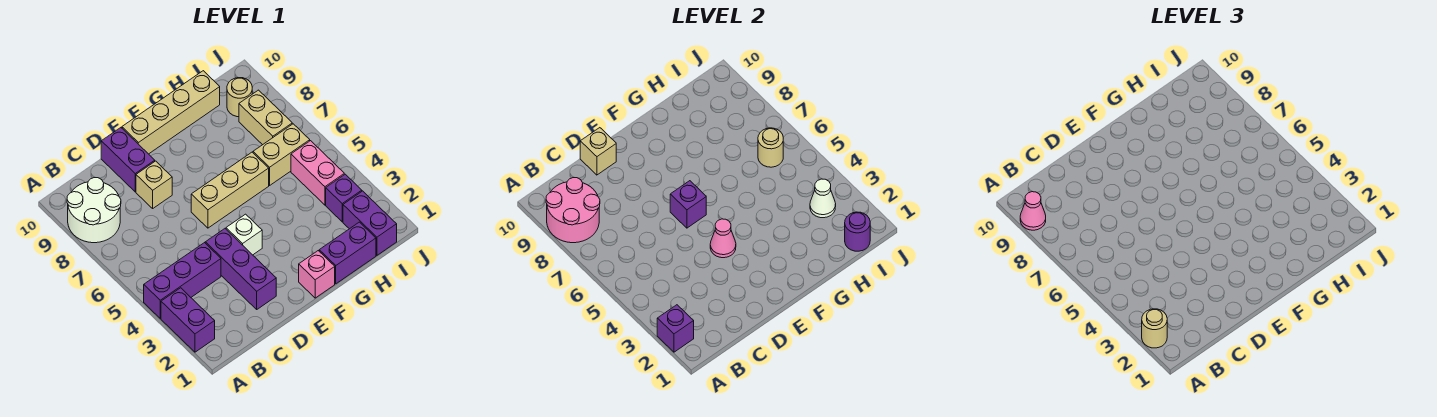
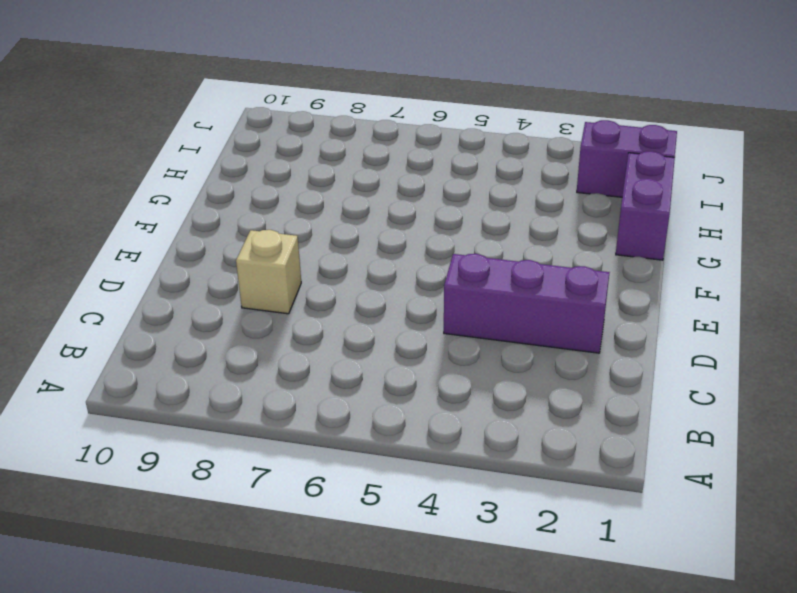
none -> purple brick A2:A3 level 1
none -> purple brick A4:C4 level 1
none -> white round brick A8:B9 level 1

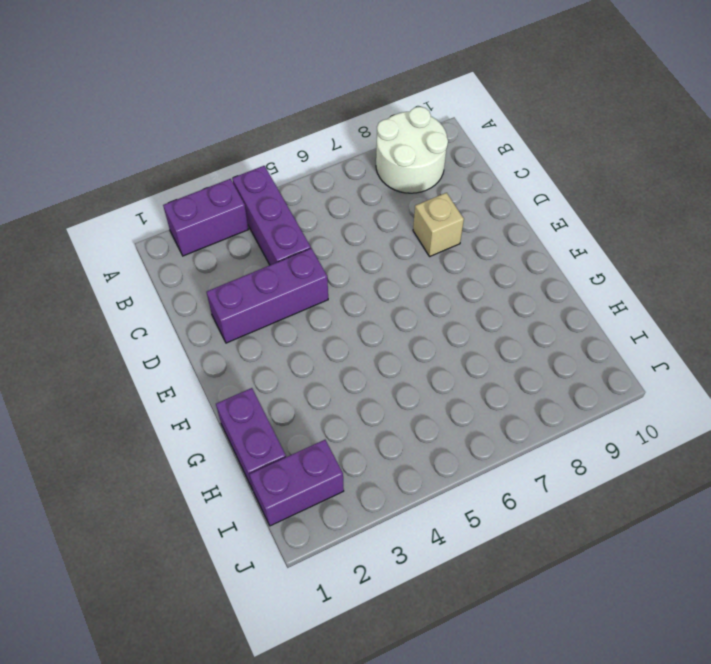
none -> purple brick D9:D10 level 1
none -> white brick E4 level 1
none -> tan brick E6:G6 level 1

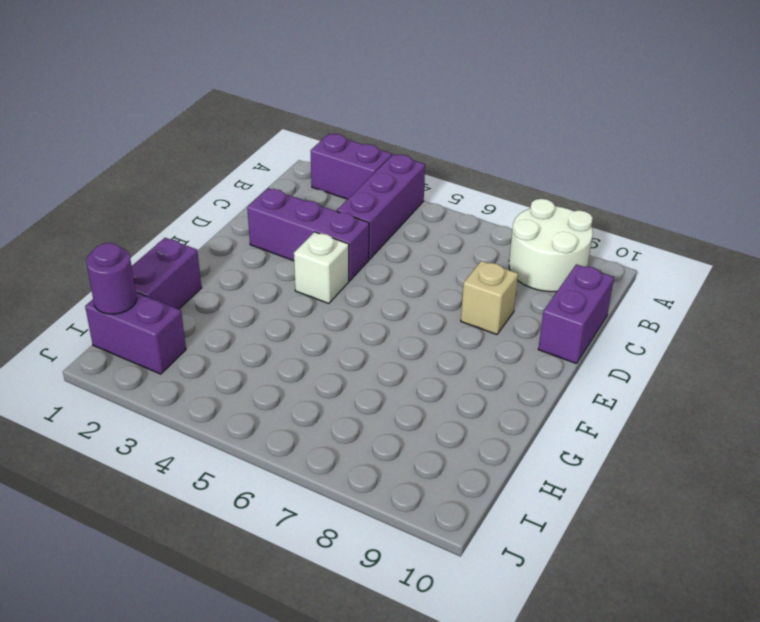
purple brick C10:D10 level 1 -> purple brick D9:D10 level 1
none -> tan brick E6:G6 level 1
none -> tan brick E10:H10 level 1
none -> pink brick F1 level 1

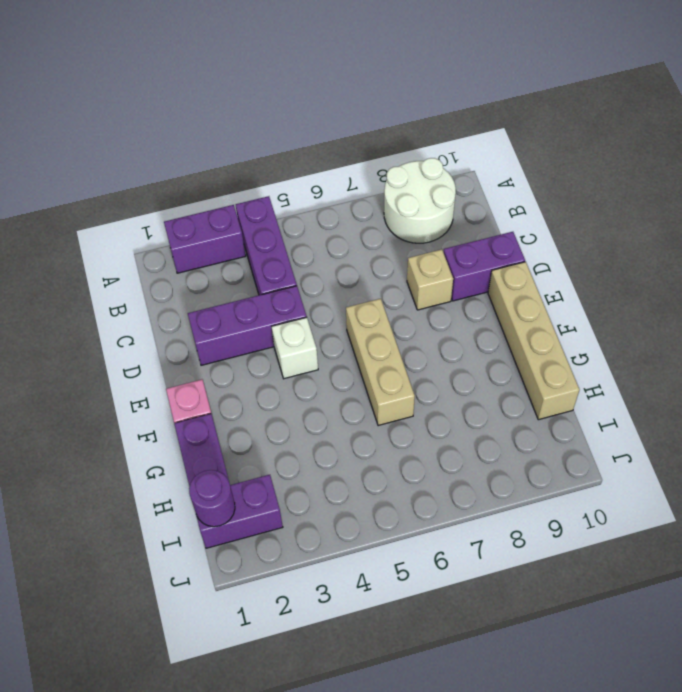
none -> tan brick H6:I6 level 1
none -> purple brick I3 level 1
none -> pink brick I4:I5 level 1

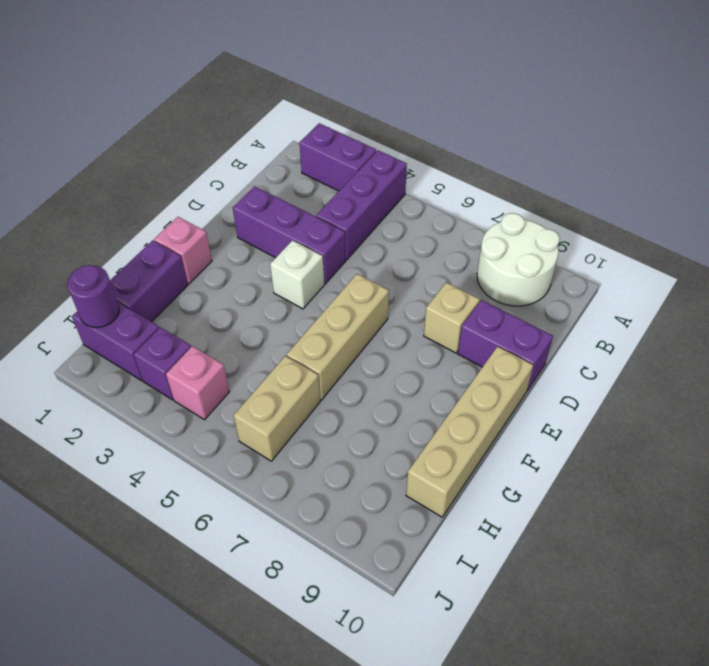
pink brick I4 level 1 -> pink brick I4:I5 level 1
none -> tan brick I7:I8 level 1
none -> tan round brick I9 level 1
none -> purple brick A2 level 2

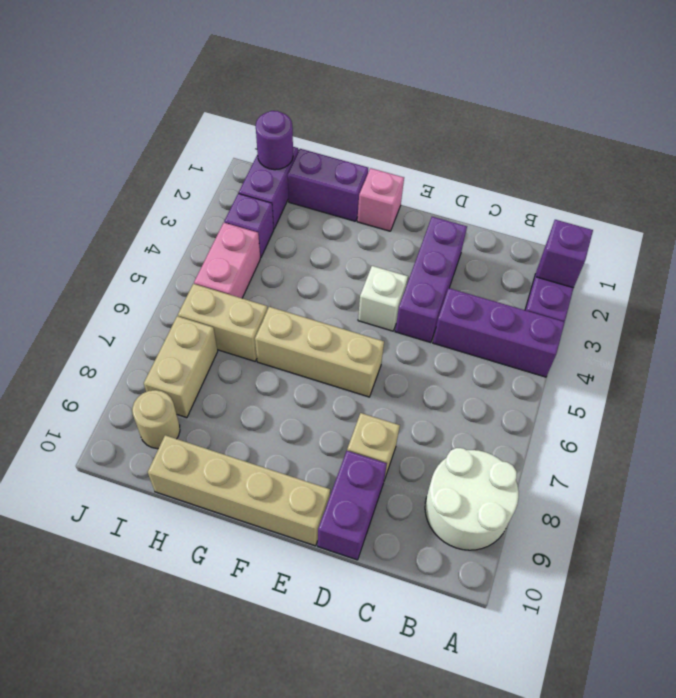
none -> pink round brick A8:B9 level 2
none -> tan brick D10 level 2
none -> pink cone E4 level 2

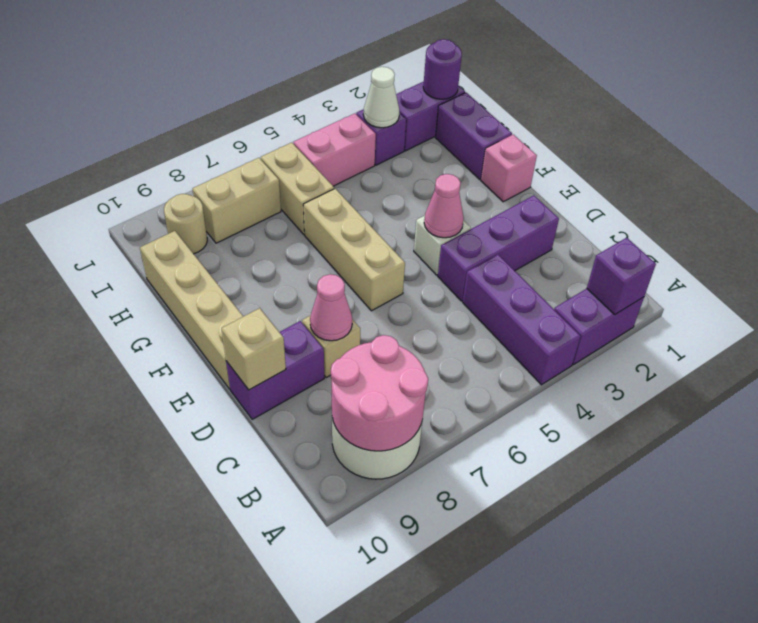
pink cone D8 level 2 -> pink cone A9 level 3
none -> purple brick E6 level 2
none -> tan round brick I6 level 2
none -> tan round brick A2 level 3

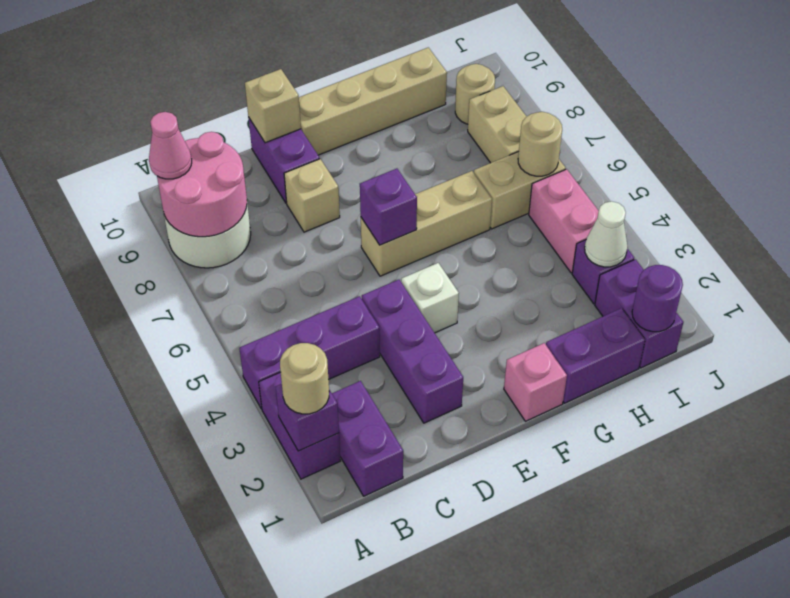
purple brick B1:B2 level 1 -> none
none -> pink cone E4 level 2

